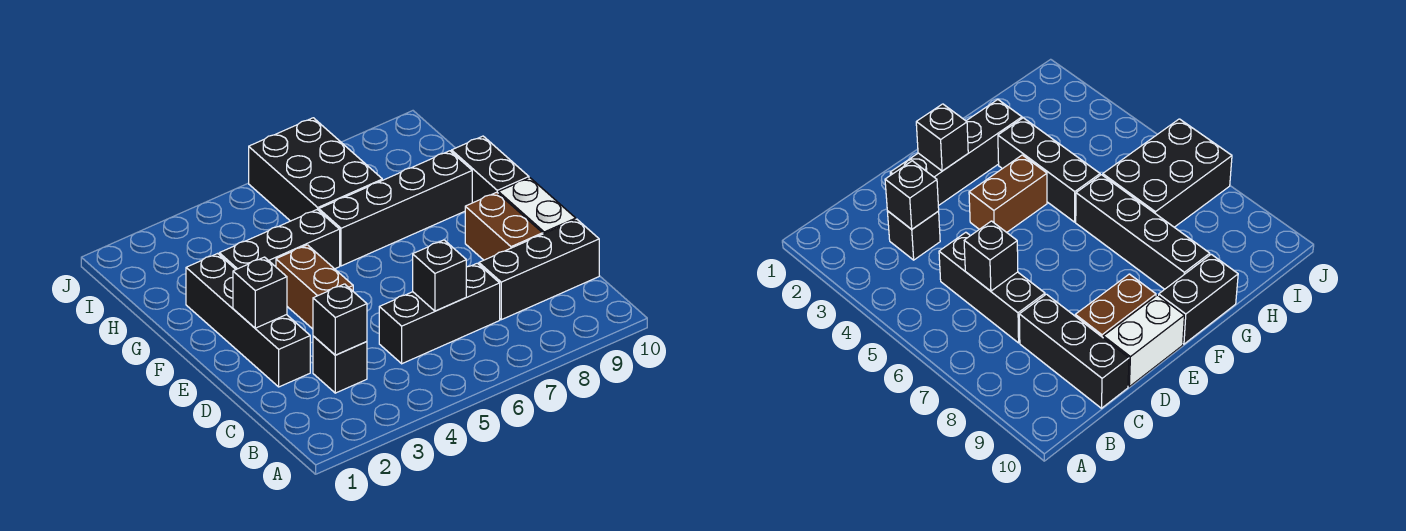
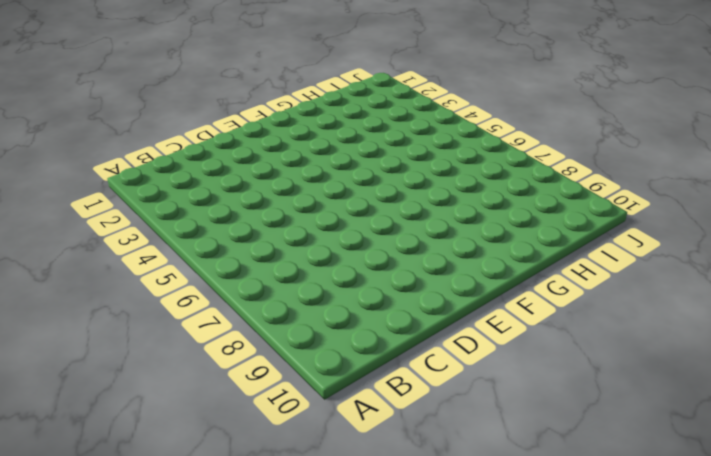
none -> black brick C3 level 1
none -> black brick C5:C7 level 1
none -> black brick C8:C10 level 1

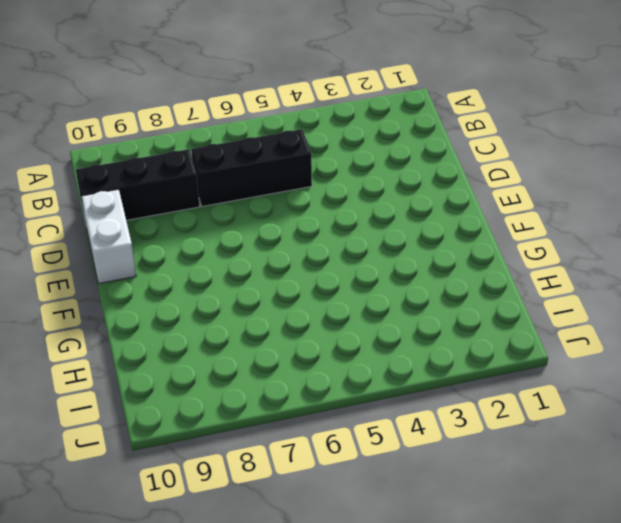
none -> black brick C3 level 1
none -> black brick D2:G2 level 1
none -> brown brick D9:E9 level 1

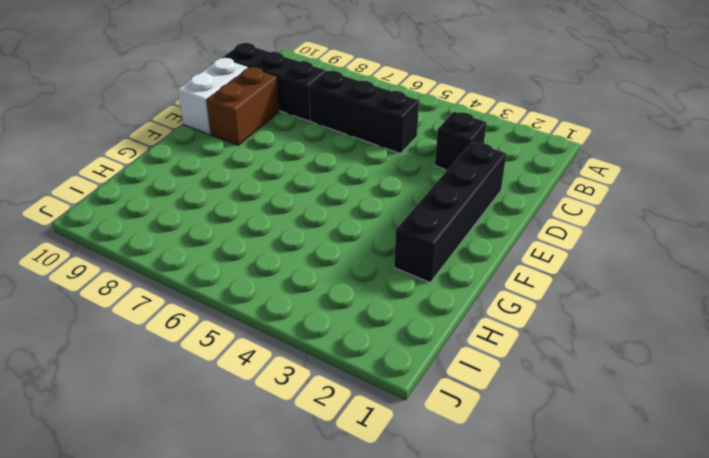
none -> brown brick E4:F4 level 1
none -> black brick F10:G10 level 1
none -> black brick G3:G5 level 1

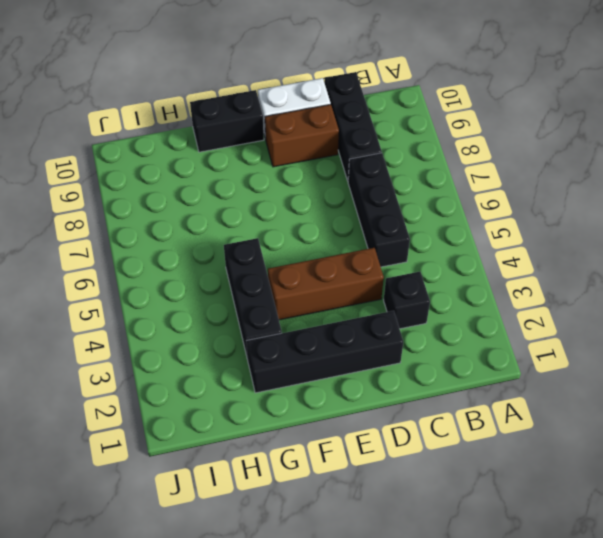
brown brick D4:F4 level 1 -> brown brick E4:F4 level 1
none -> black brick G6:G9 level 1
none -> black brick H6:J7 level 1
none -> black brick C3 level 2

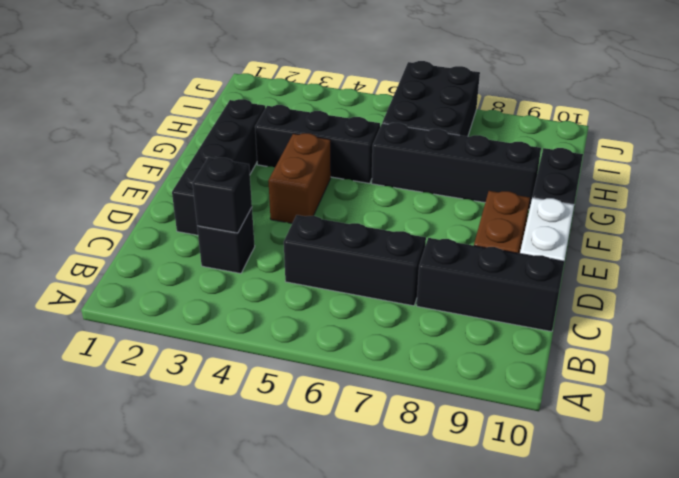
none -> black brick C6 level 2
none -> black brick E2 level 2

